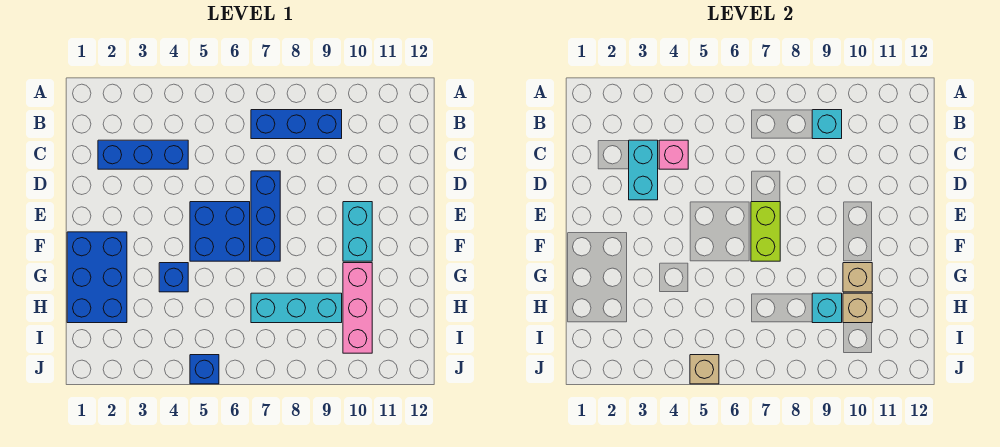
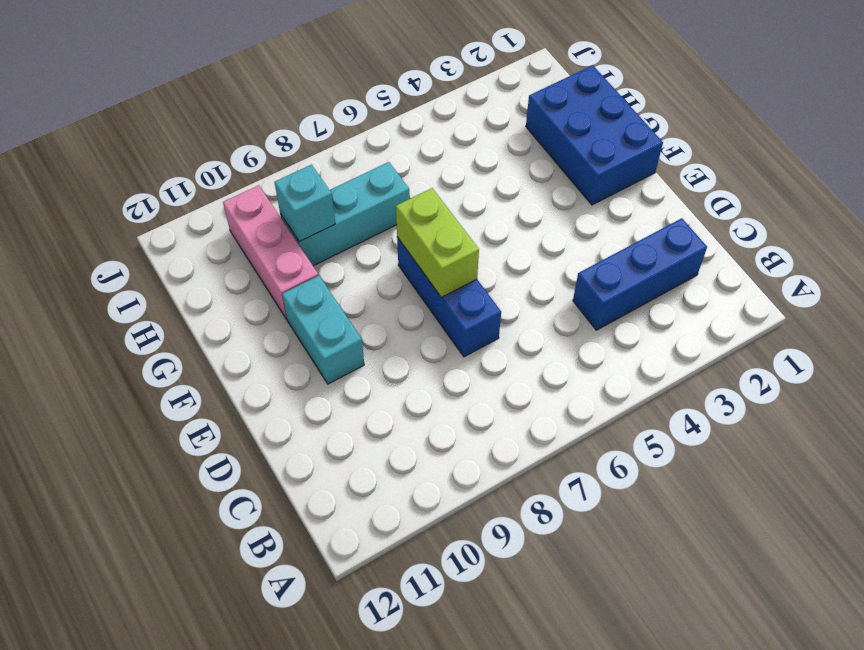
none -> blue brick B7:B9 level 1
none -> blue brick E5:F6 level 1
none -> blue brick G4 level 1

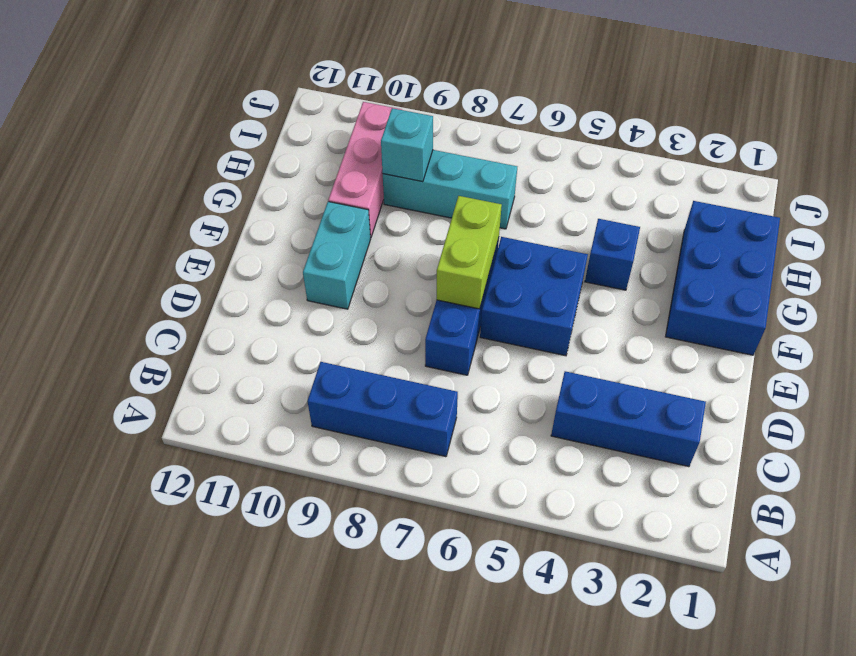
none -> blue brick J5 level 1
none -> cyan brick B9 level 2
none -> cyan brick C3:D3 level 2

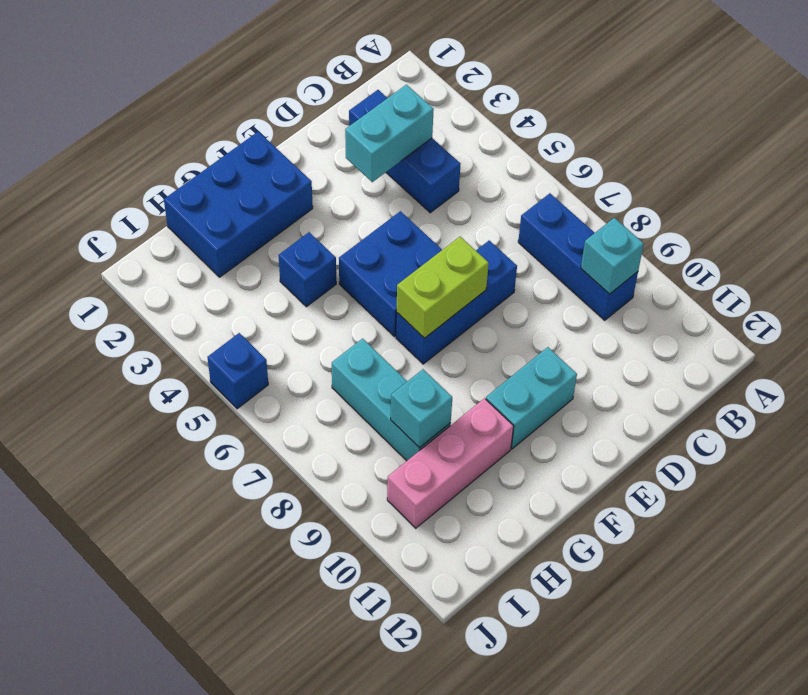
none -> pink brick C4 level 2
none -> tan brick G10 level 2
none -> tan brick H10 level 2

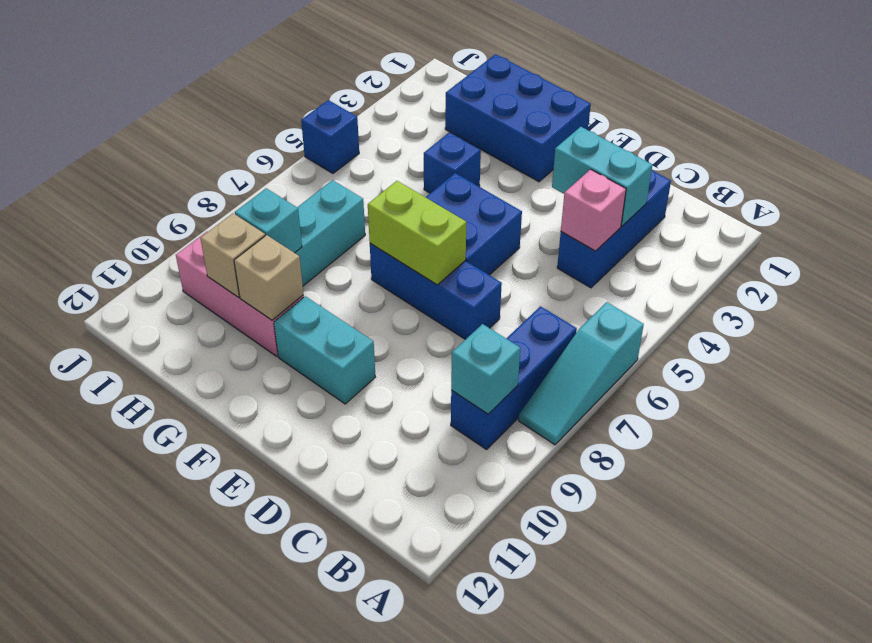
cyan slope A6:A8 level 1 top 6 -> none
none -> tan brick J5 level 2

